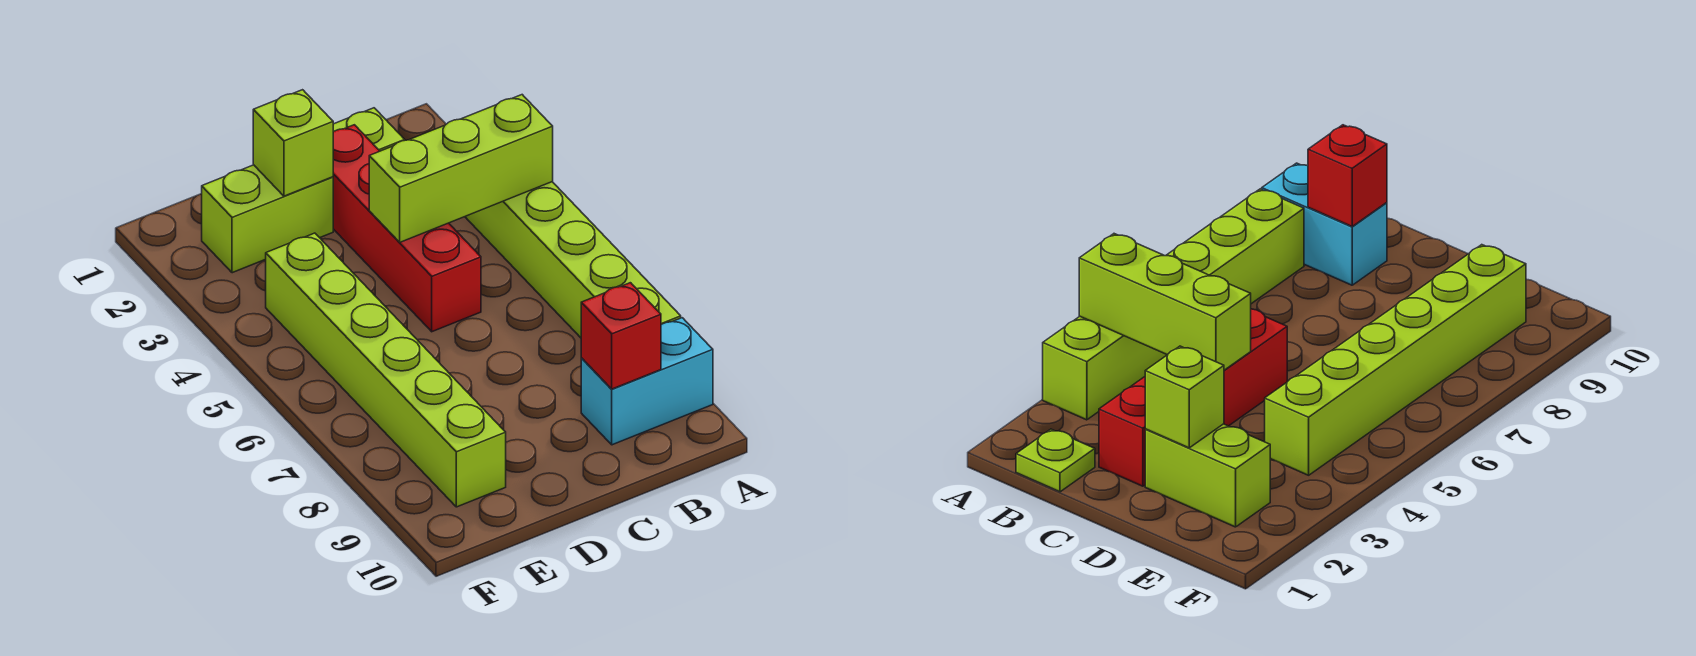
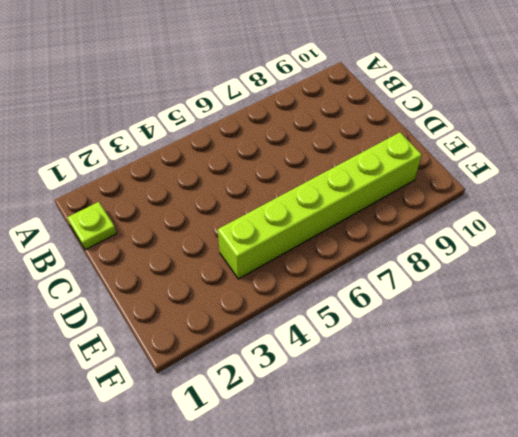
none -> lime brick A3:A8 level 1
none -> cyan brick A9:B9 level 1

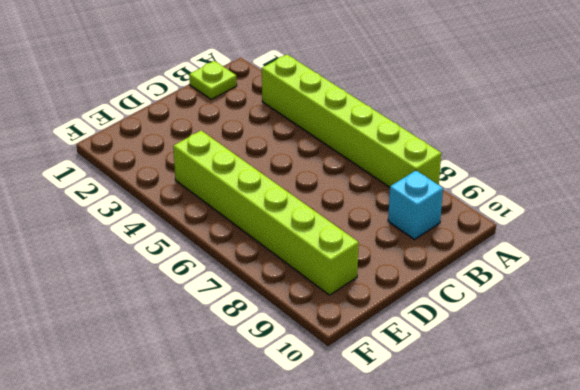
cyan brick B9 level 1 -> cyan brick A9:B9 level 1
none -> red brick C2:C5 level 1
none -> lime brick D2:E2 level 1

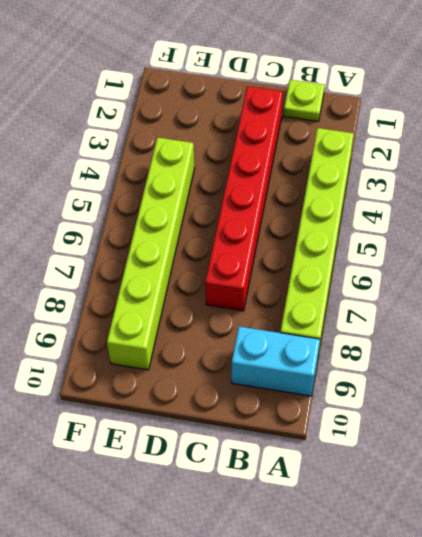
red brick C2:C7 level 1 -> red brick C2:C5 level 1
none -> lime brick D2:E2 level 1
none -> lime brick A4:C4 level 2

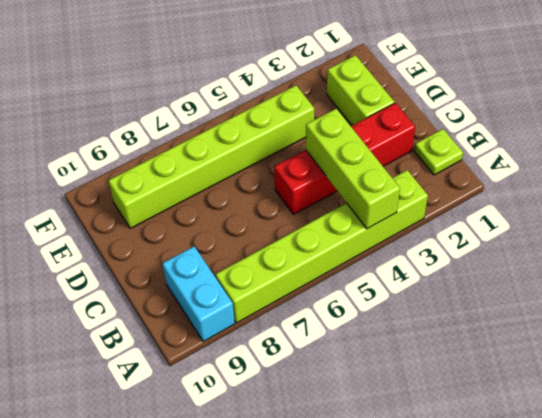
none -> red brick B9 level 2
none -> lime brick D2 level 2

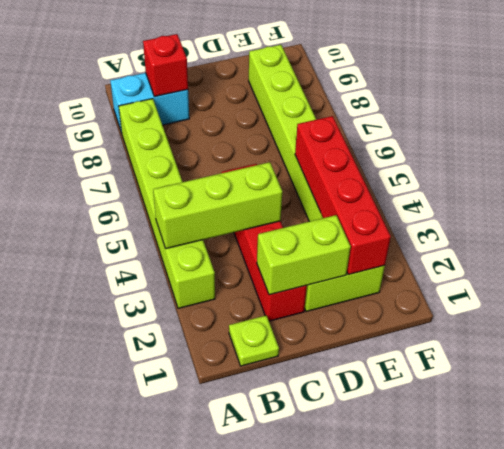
lime brick C2:D2 level 2 -> lime brick D2 level 2
red brick E2:E5 level 2 -> none

